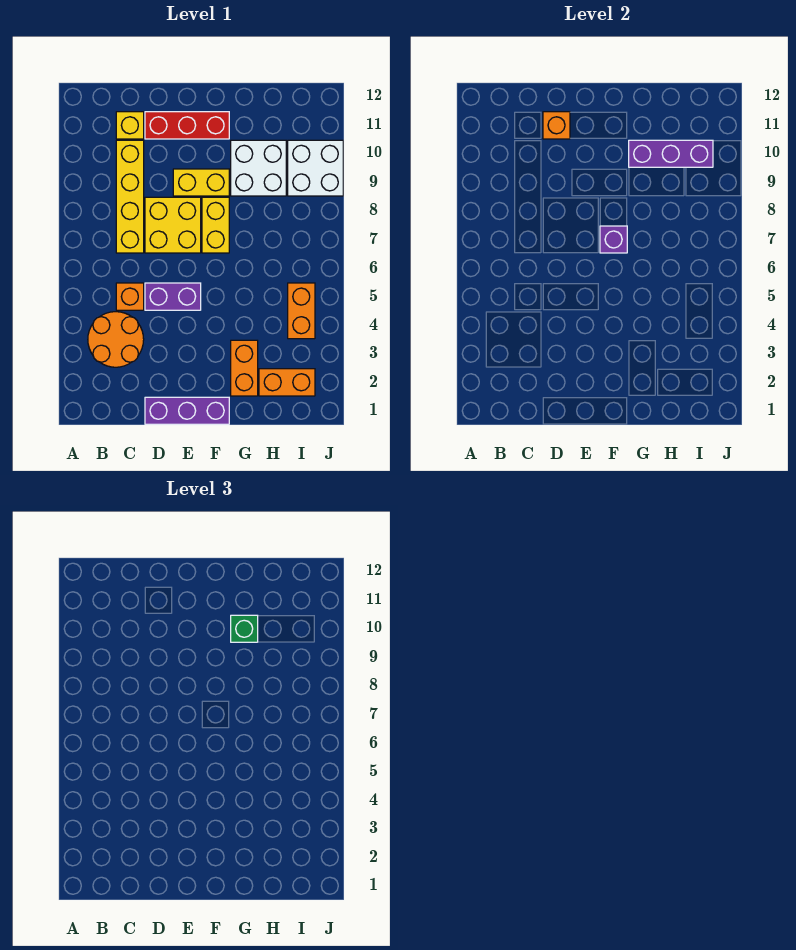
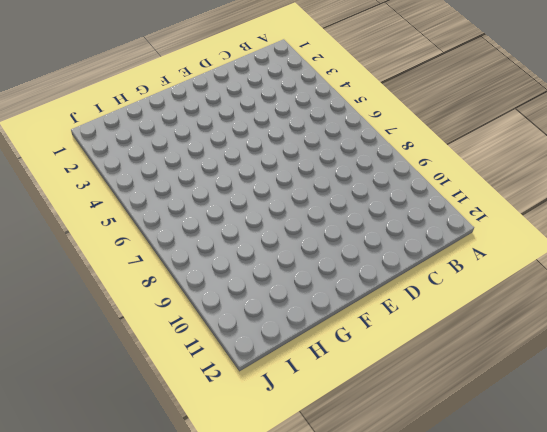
none -> orange round brick B3:C4 level 1
none -> orange brick C5 level 1
none -> yellow brick C7:C10 level 1

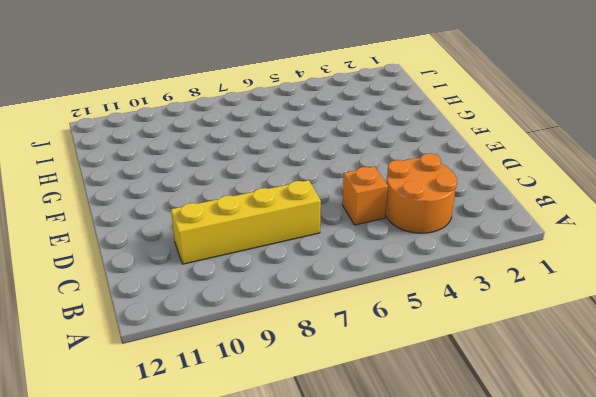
none -> yellow brick C11 level 1
none -> purple brick D1:F1 level 1
none -> purple brick D5:E5 level 1

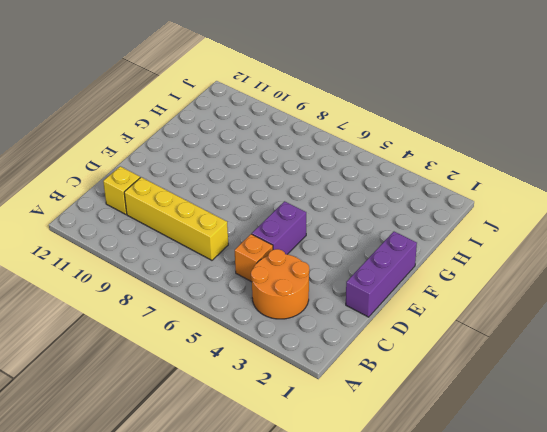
none -> yellow brick D7:E8 level 1
none -> red brick D11:F11 level 1
none -> yellow brick E9:F9 level 1

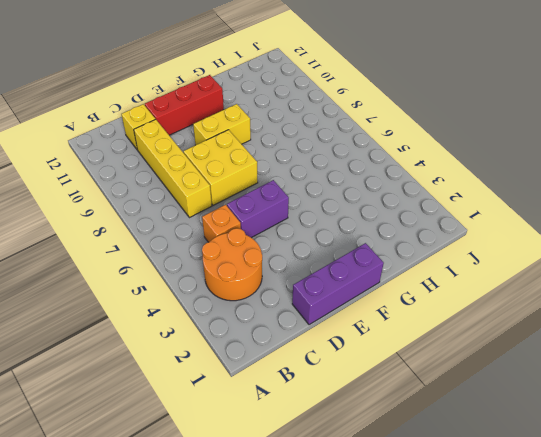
none -> yellow brick F7:F8 level 1
none -> orange brick G2:G3 level 1
none -> white brick G9:H10 level 1

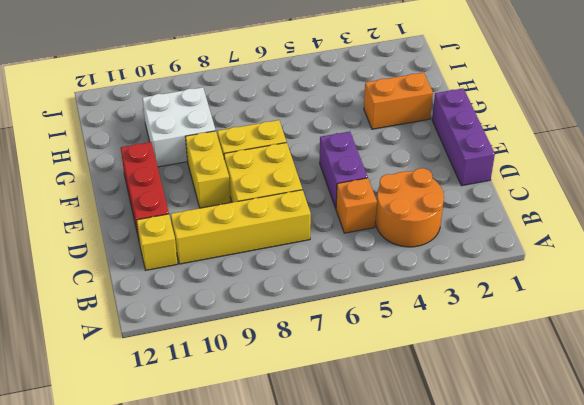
none -> orange brick H2:I2 level 1
none -> orange brick I4:I5 level 1
none -> white brick I9:J10 level 1

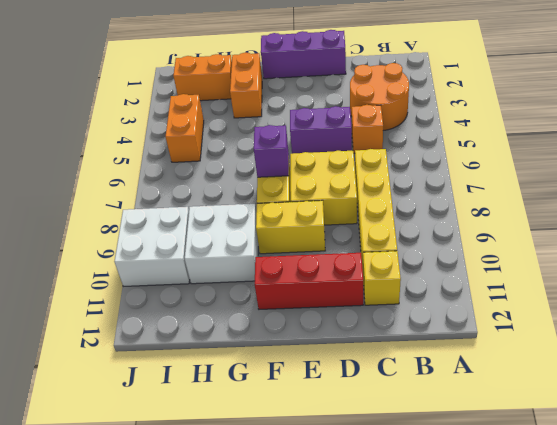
none -> orange brick D11 level 2
none -> purple brick G10:I10 level 2
none -> green brick G10 level 3

